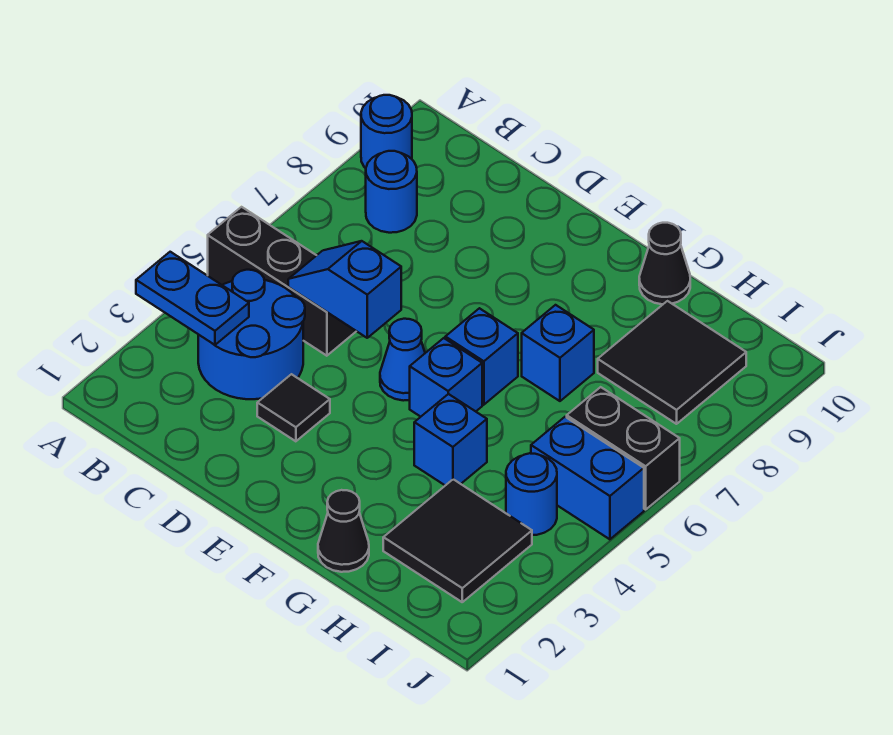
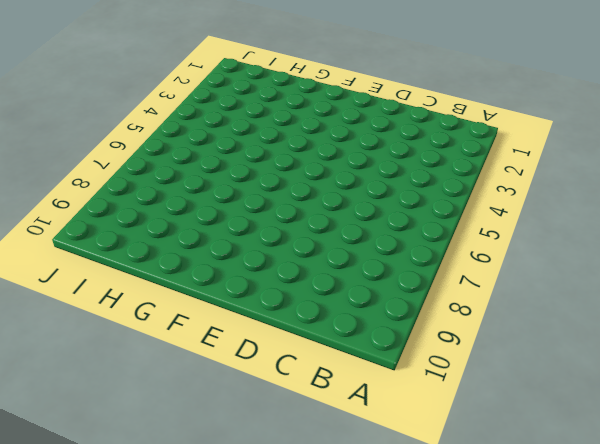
none -> black brick A5:C5 level 1
none -> blue round brick A9 level 1
none -> blue round brick B3:C4 level 1

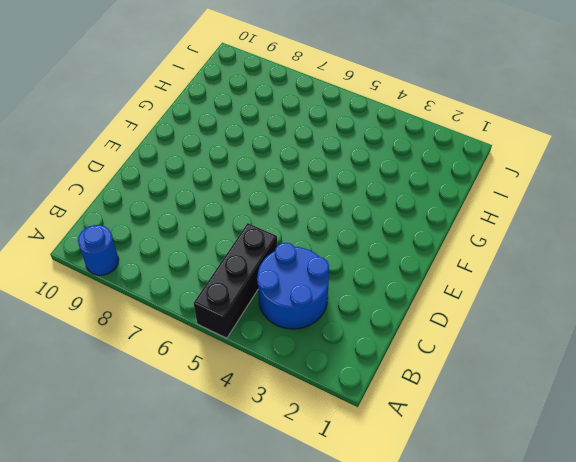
none -> blue round brick B8 level 1
none -> black tile D3 level 1
none -> blue cone E5 level 1

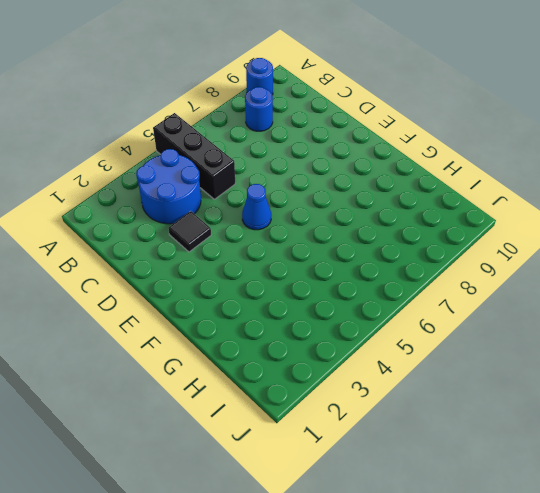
none -> blue brick F5 level 1
none -> blue brick F6 level 1
none -> black cone G1 level 1

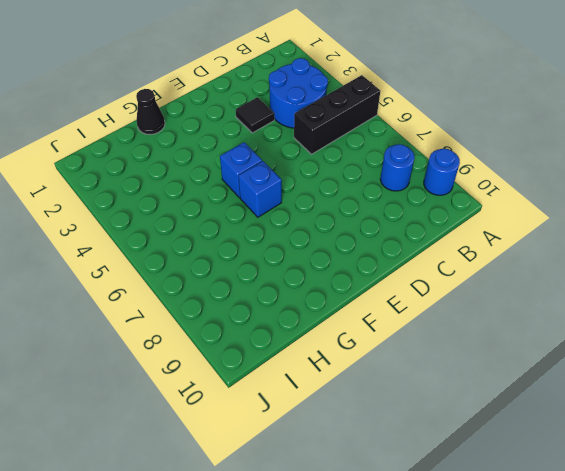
none -> blue cone E5 level 1
none -> blue brick G4 level 1
none -> blue brick G7 level 1

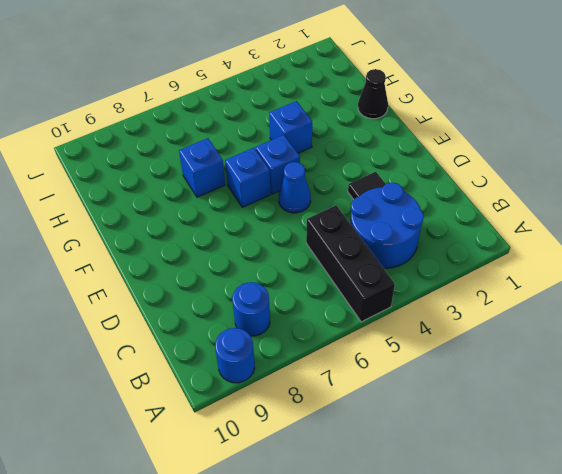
none -> black cone G10 level 1
none -> black tile H2:I3 level 1
none -> black tile H8:I9 level 1

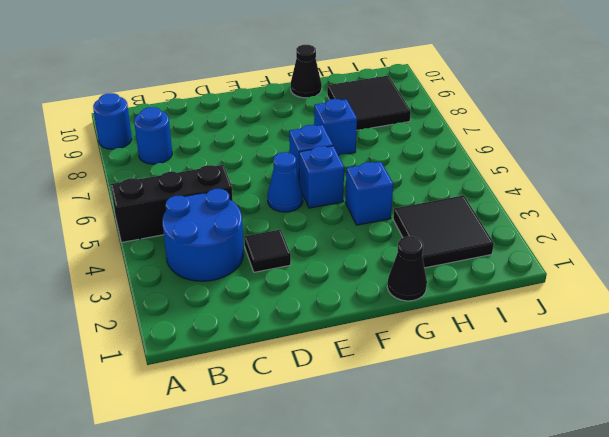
none -> blue round brick I4 level 1
none -> blue brick I5:J5 level 1
none -> black brick I6:J6 level 1

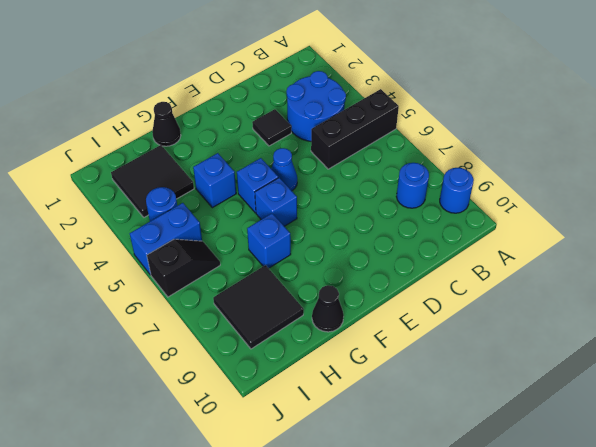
black slope I6:J6 level 1 top J -> black brick I6:J6 level 1
none -> blue plate A3:B3 level 2
none -> blue slope C5:D5 level 2 top D

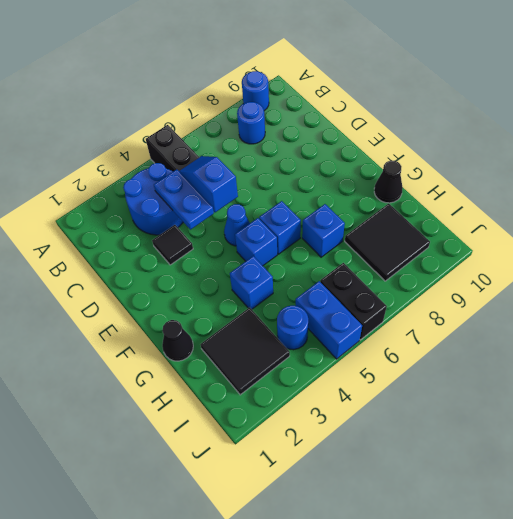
blue plate C4:D4 level 2 -> blue plate A3:B3 level 2

